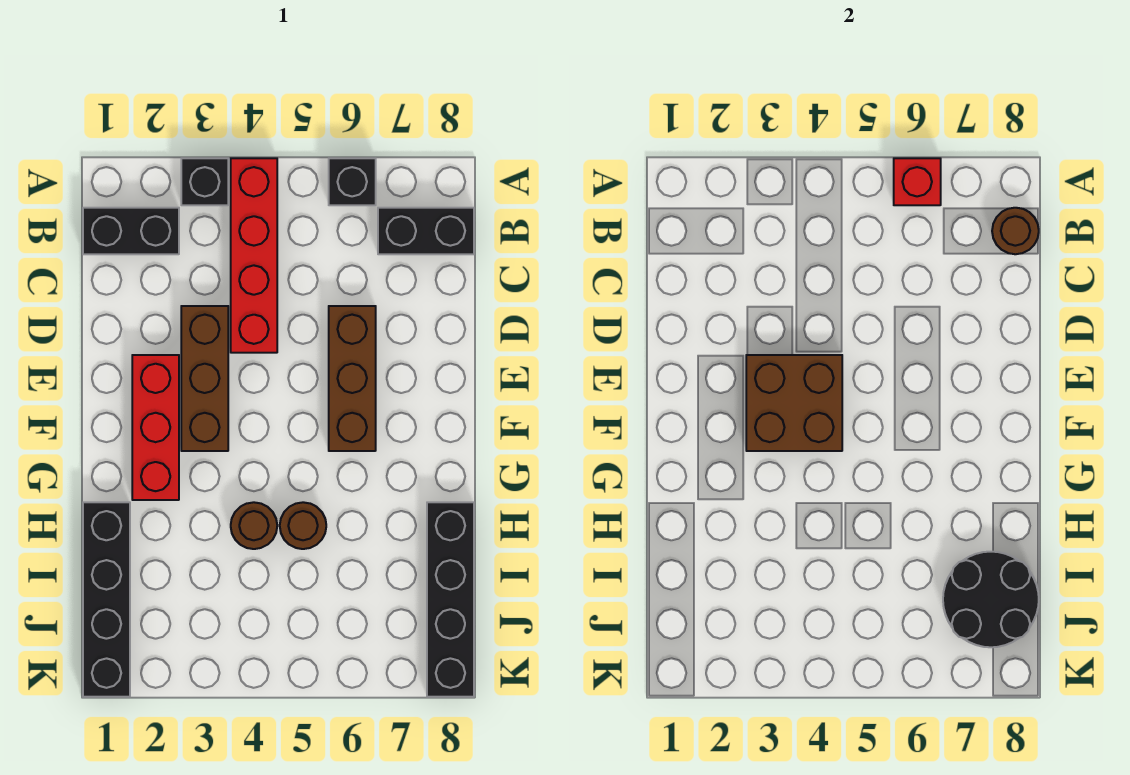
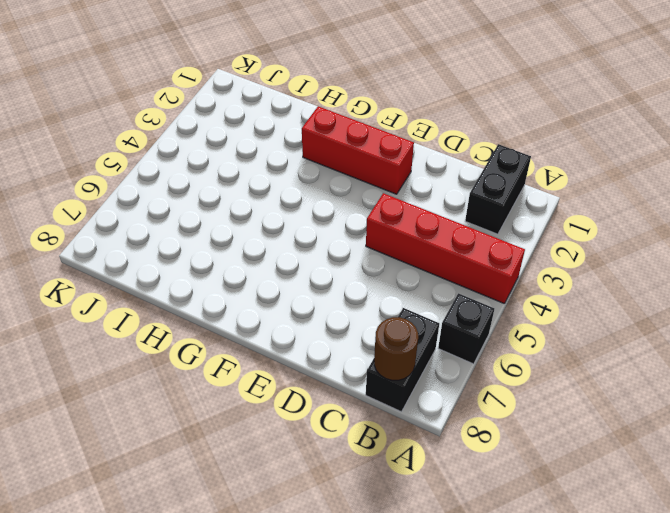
none -> black brick A3 level 1
none -> brown brick D3:F3 level 1
none -> brown brick D6:F6 level 1

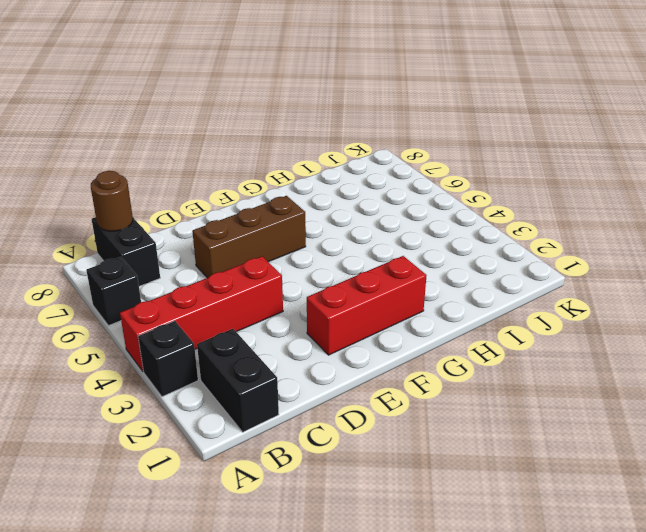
none -> brown brick D3:F3 level 1
none -> black brick H1:K1 level 1
none -> brown round brick H4 level 1

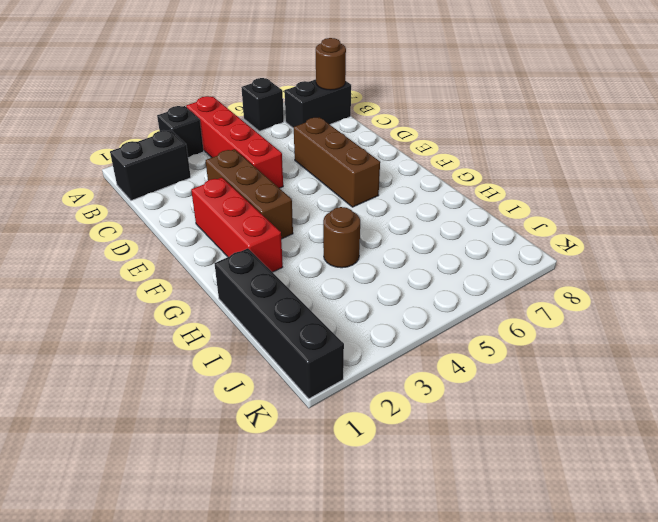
none -> brown round brick H5 level 1
none -> black brick H8:K8 level 1
none -> red brick A6 level 2

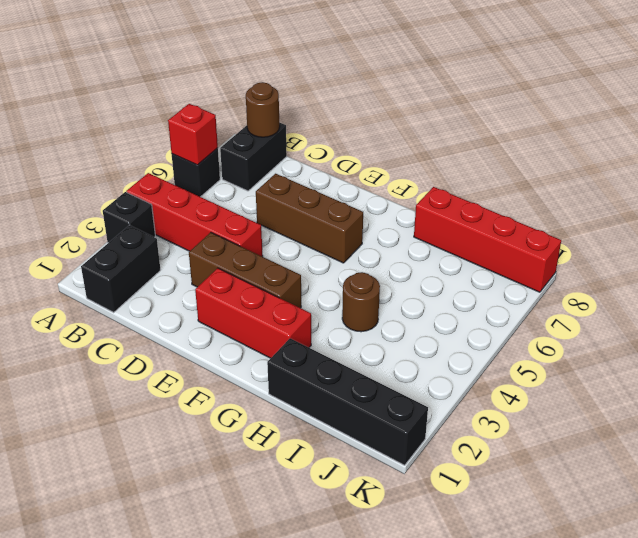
red brick H8:K8 level 1 -> black brick H8:K8 level 1
none -> brown round brick H5 level 1
none -> brown brick E3:F4 level 2
none -> black round brick I7:J8 level 2

